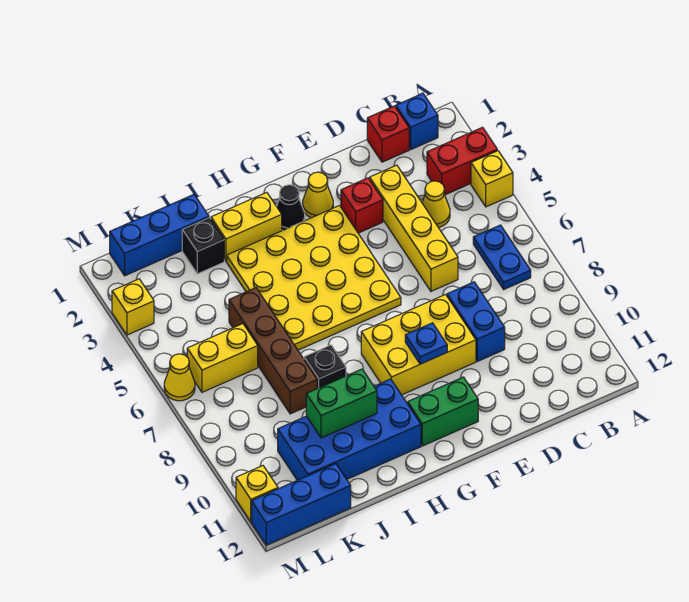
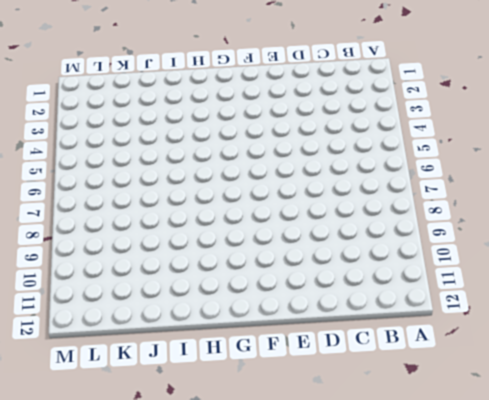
none -> red brick A3:B3 level 1
none -> yellow brick A4 level 1
none -> blue brick B1 level 1

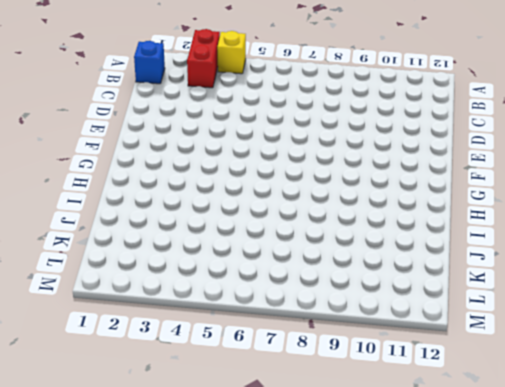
none -> blue plate B6:B7 level 1
none -> red brick C1 level 1
none -> yellow cone C4 level 1

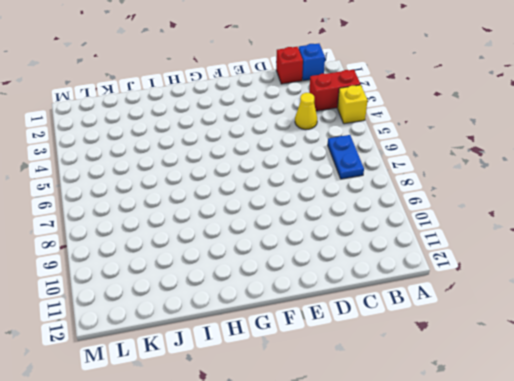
none -> yellow brick D3:D6 level 1
none -> blue brick D8:D9 level 1
none -> red brick E3 level 1

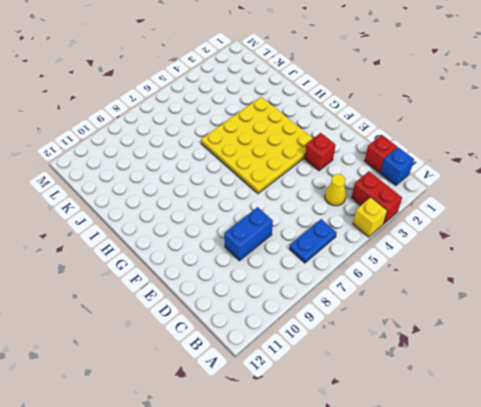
none -> yellow brick D3:D6 level 1
none -> yellow brick E8:G9 level 1
none -> yellow cone F2 level 1

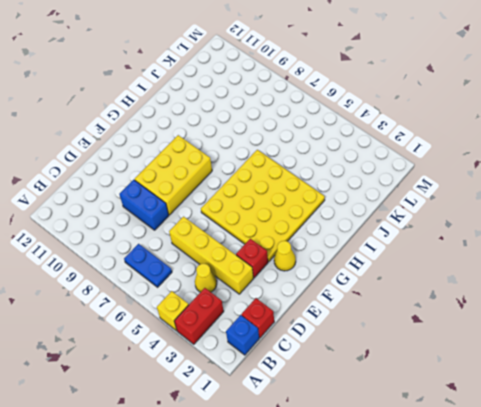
none -> green brick F11:G11 level 1
none -> black cone G2 level 1
none -> yellow brick H2:I2 level 1

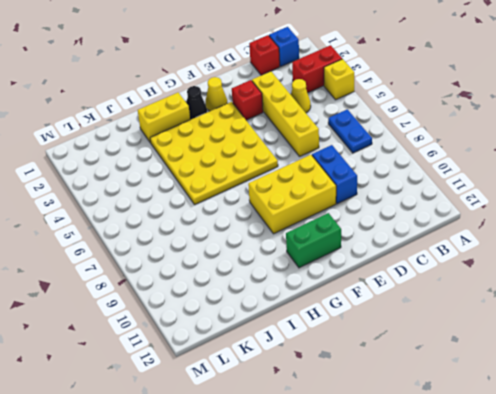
none -> blue brick H10:K11 level 1
none -> black brick I8 level 1
none -> blue brick J1:L1 level 1

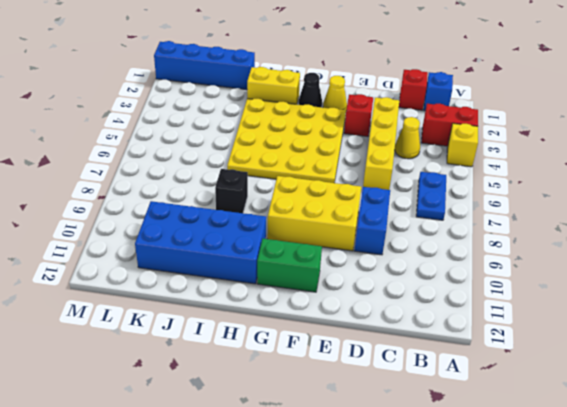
blue brick J1:M1 level 1 -> blue brick J1:L1 level 1
none -> black brick J2 level 1
none -> brown brick J5:J8 level 1
none -> yellow brick K6:L6 level 1

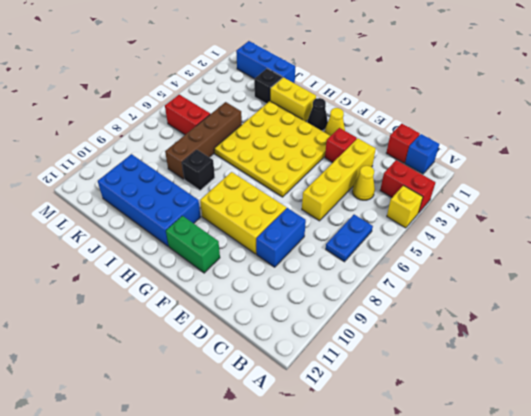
red brick K6:L6 level 1 -> yellow brick K6:L6 level 1
none -> blue brick K12:M12 level 1
none -> yellow brick M3 level 1
none -> yellow cone M6 level 1

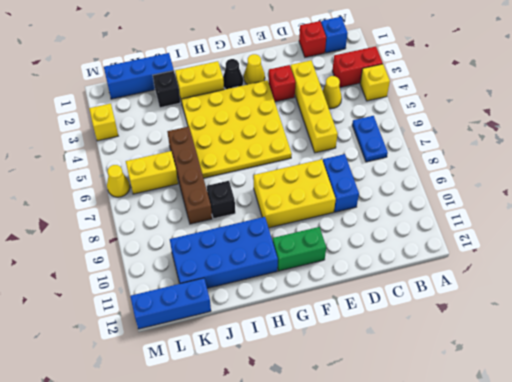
none -> yellow brick M11 level 1
none -> blue plate F9 level 2
none -> green brick I10:J10 level 2

